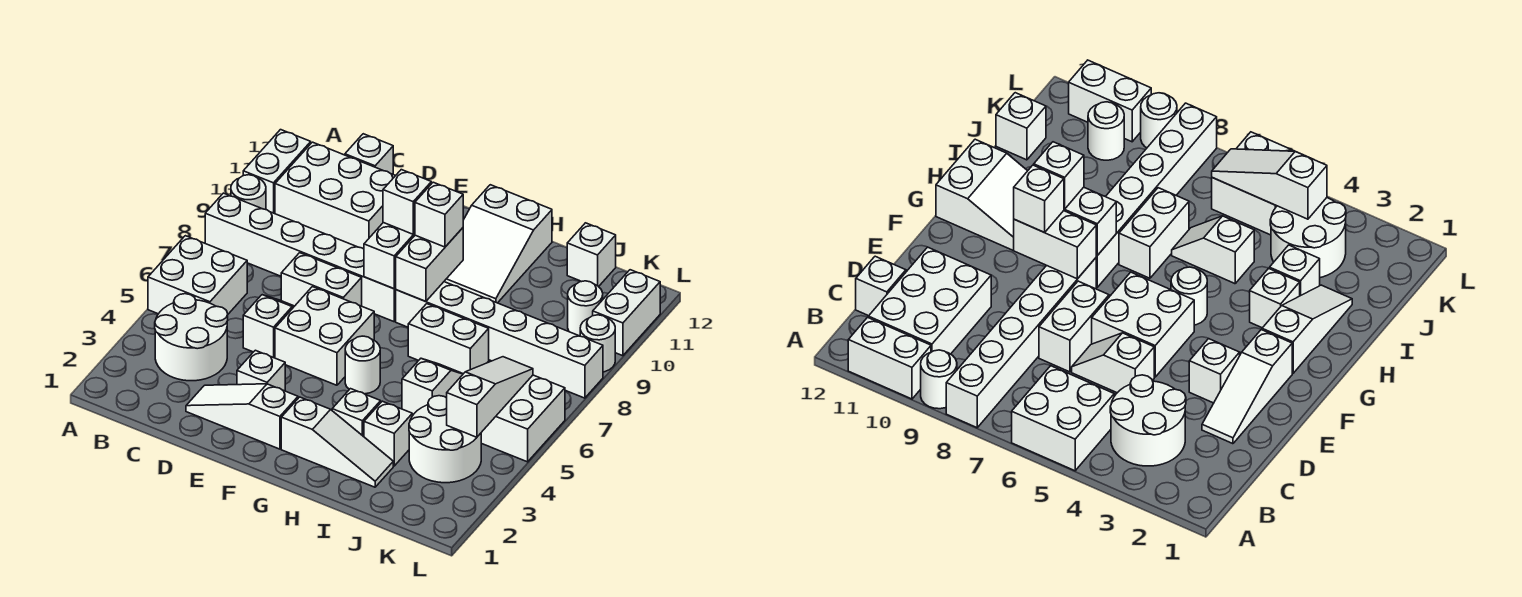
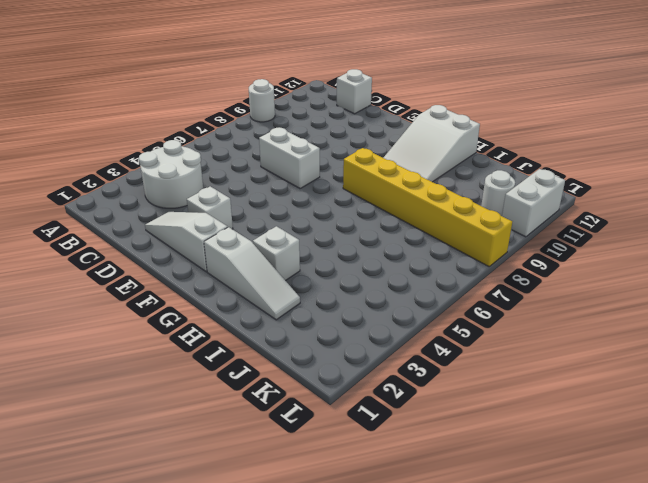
yellow brick G8:L8 level 1 -> white brick G8:L8 level 1
none -> white brick A5:B6 level 1
none -> white brick A8:F8 level 1
none -> white brick A10:A11 level 1
none -> white brick B10:D11 level 1

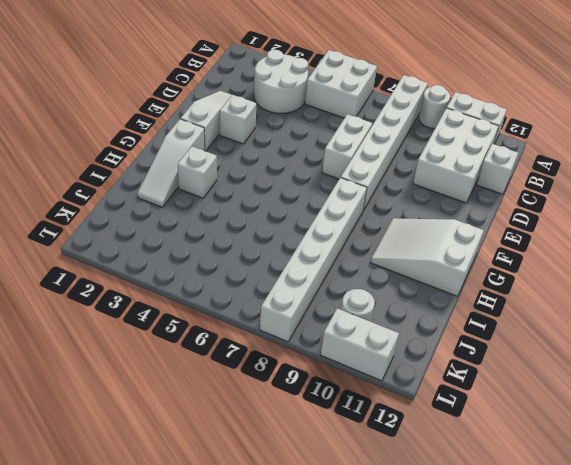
none -> white slope D5:D6 level 1 top 5
none -> white brick E5:F6 level 1
none -> white round brick G5 level 1
none -> white brick H7:I7 level 1

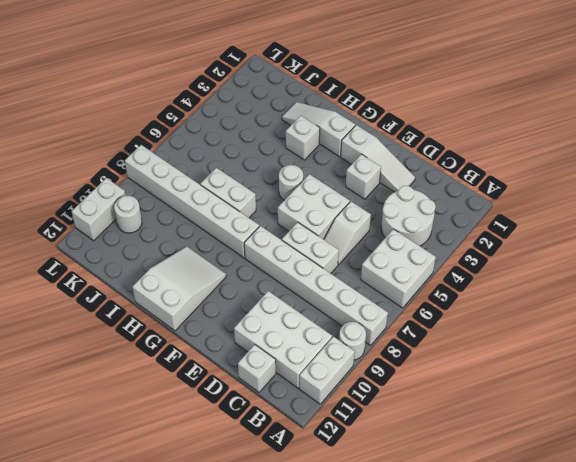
none -> white brick I3 level 1
none -> white slope I5:I6 level 1 top 5
none -> white round brick J3:K4 level 1
none -> white brick J12 level 1

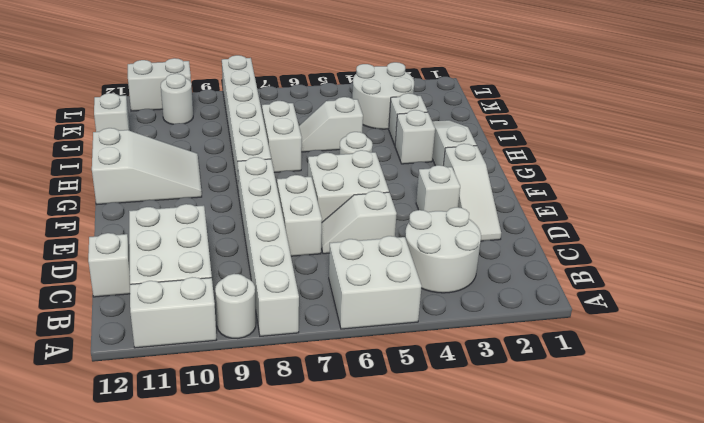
none -> white brick K5:L6 level 1
none -> white round brick L9 level 1
none -> white brick F8:F9 level 2
none -> white brick G8:G9 level 2

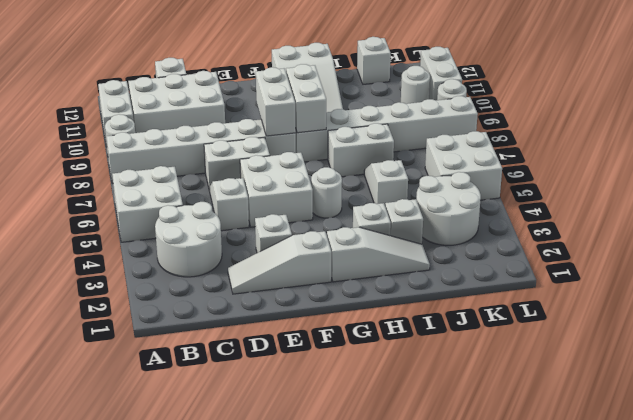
none -> white slope K4:K6 level 2 top 4
none -> white brick F9 level 3
none -> white brick G9 level 3

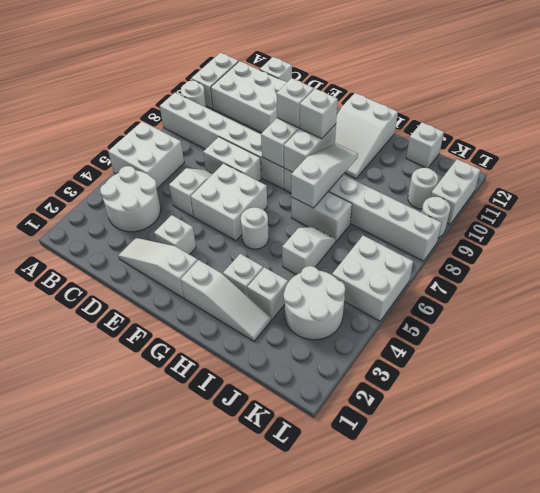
white slope H7:H9 level 2 top 7 -> white slope K4:K6 level 2 top 4

